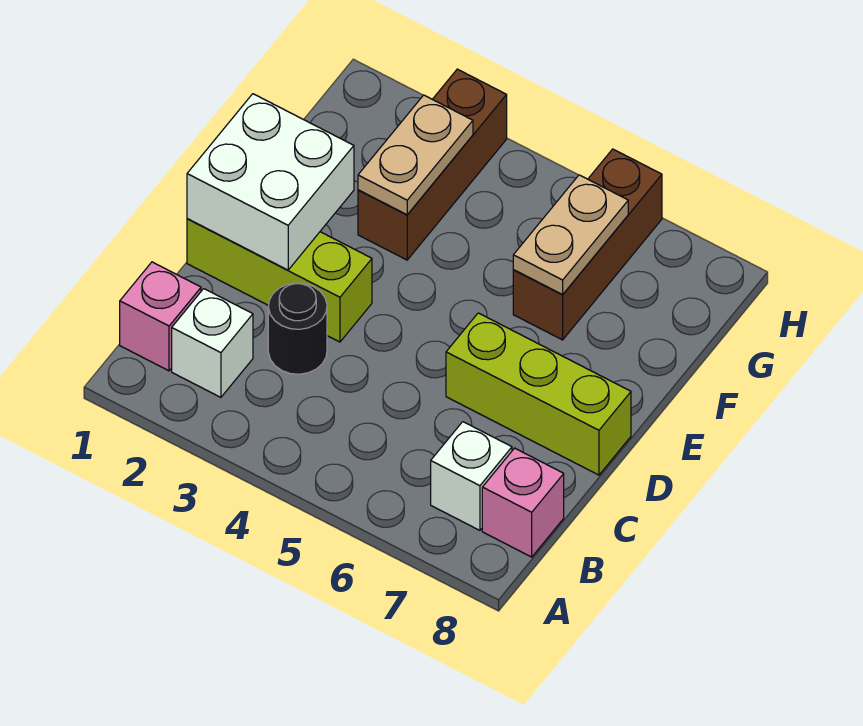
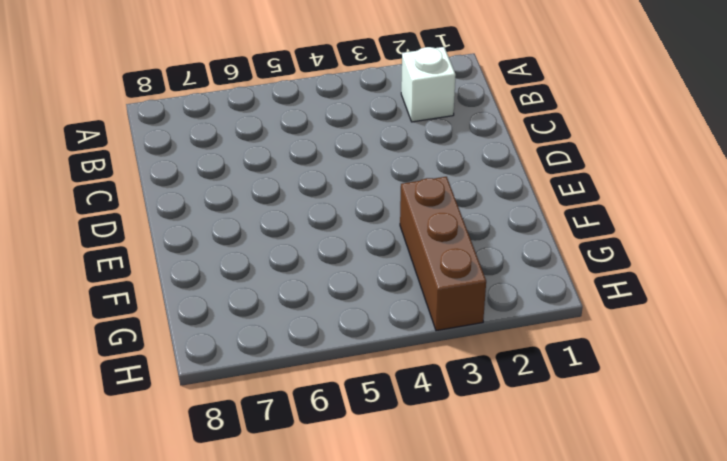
none -> pink brick B1 level 1
none -> white brick B7 level 1
none -> pink brick B8 level 1

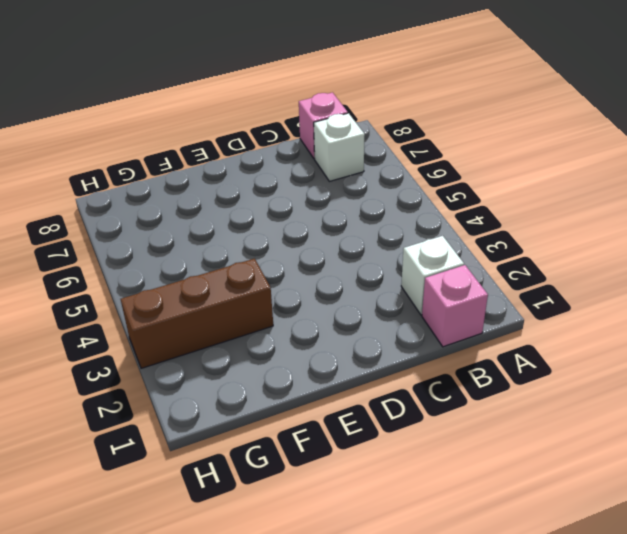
none -> black round brick C3 level 1
none -> lime brick D1:D3 level 1
none -> lime brick D6:D8 level 1

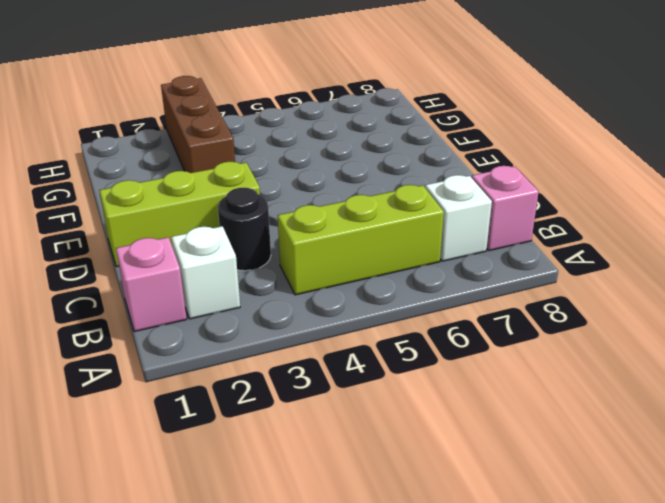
lime brick B4:B6 level 1 -> lime brick D6:D8 level 1
none -> brown brick F6:H6 level 1
none -> white brick D1:E2 level 2
none -> tan plate F3:G3 level 2

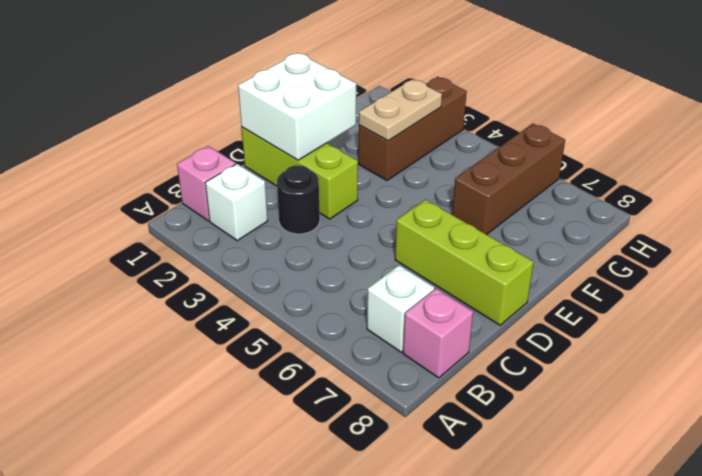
none -> tan plate F6:G6 level 2

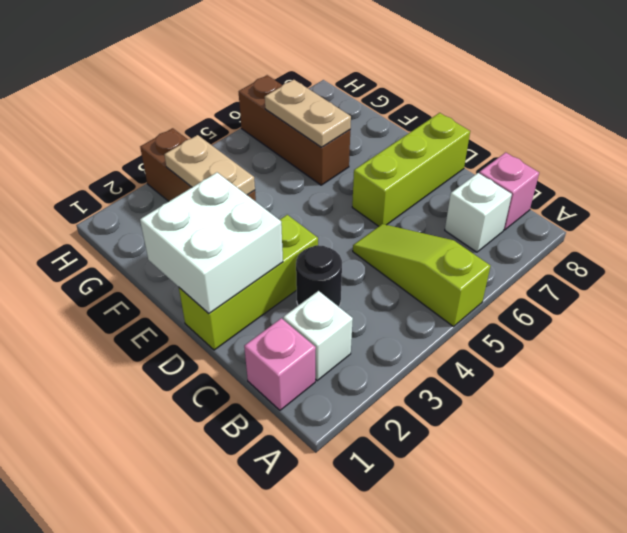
lime slope A5:C5 level 1 top A -> none

